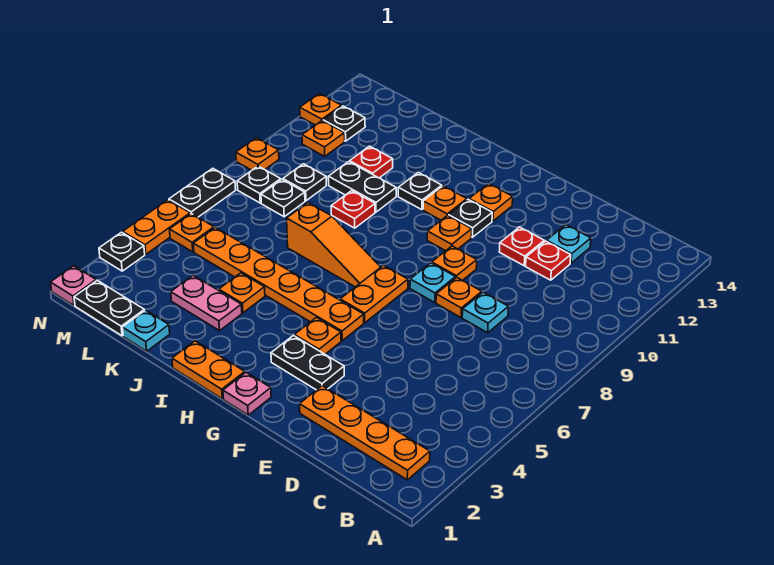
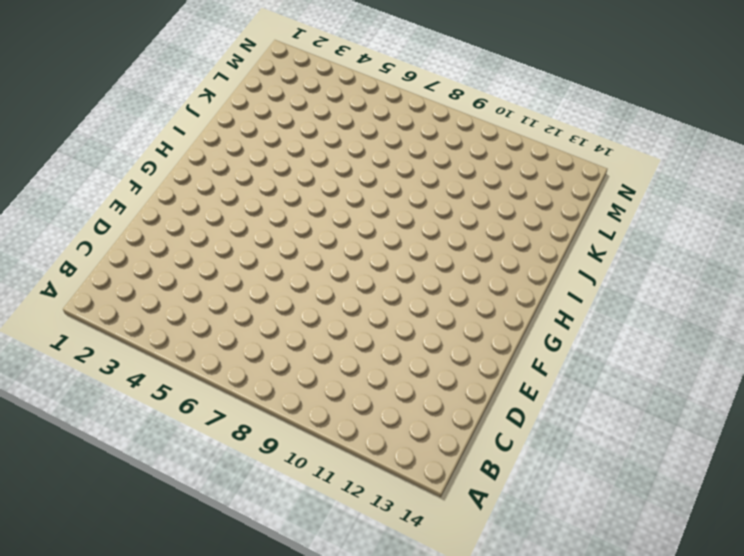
none -> orange plate B2:E2 level 1
none -> cyan plate D8 level 1
none -> red plate D11 level 1
none -> cyan plate D12 level 1

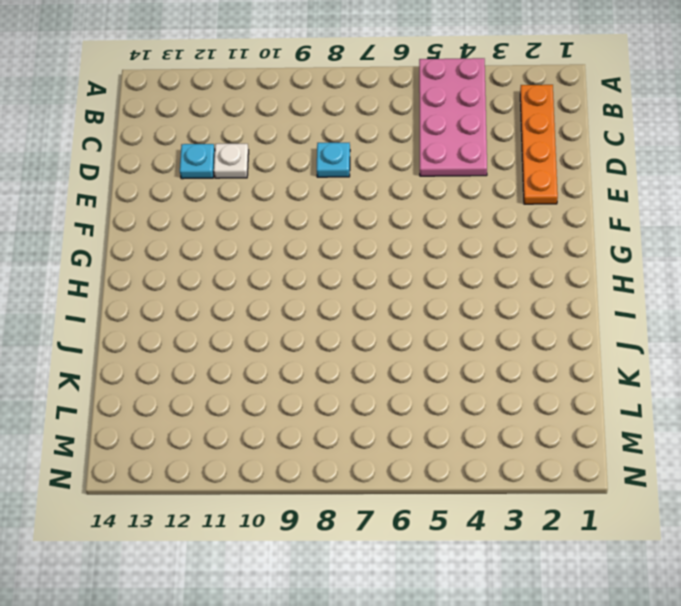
pink plate A4:D5 level 1 -> none
white plate D11 level 1 -> red plate D11 level 1
none -> orange plate E8 level 1
none -> red plate E11 level 1
none -> black plate F3:G3 level 1
none -> cyan plate F8 level 1

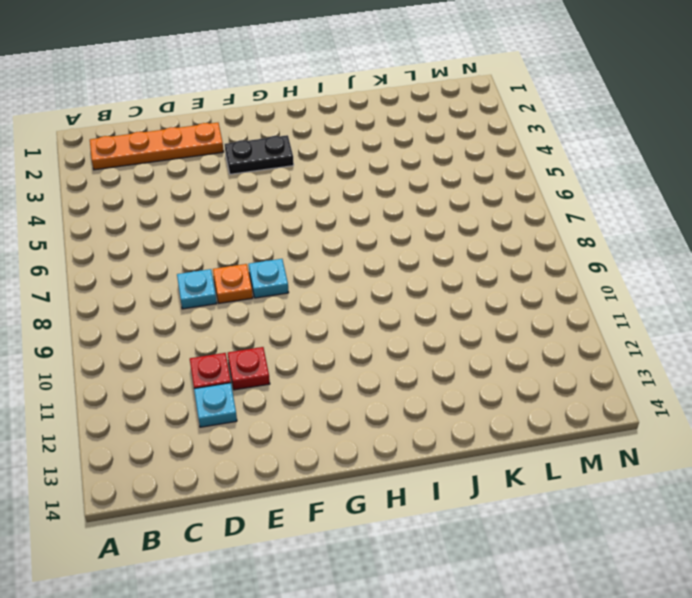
none -> orange plate F9 level 1
none -> pink plate G1 level 1
none -> orange plate G4 level 1
none -> orange plate G5:L5 level 1

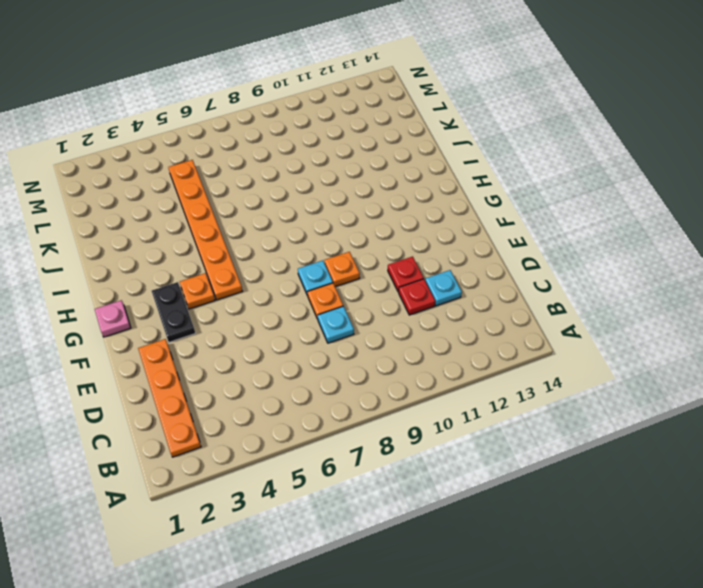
none -> orange plate G6:G7 level 1
none -> orange plate G10 level 1
none -> black plate G11 level 1
none -> orange plate G12 level 1

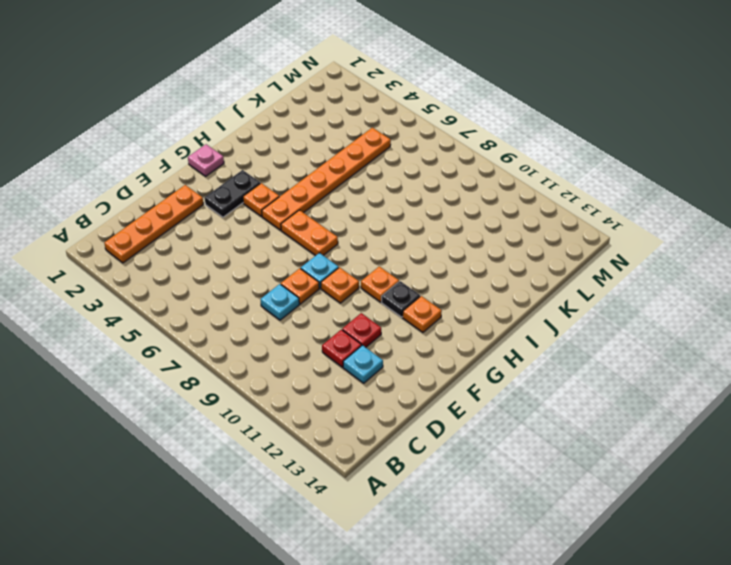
none -> orange plate H1:I1 level 1
none -> orange slope H7:J7 level 1 top J
none -> orange plate H11 level 1
none -> black plate I11 level 1

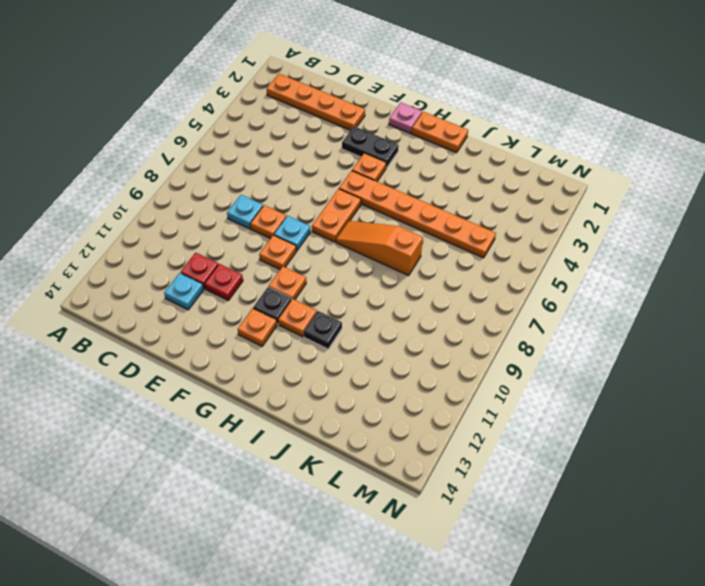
none -> pink plate J3:K3 level 1
none -> orange plate J4 level 1
none -> red plate J9 level 1
none -> black plate J10:K10 level 1

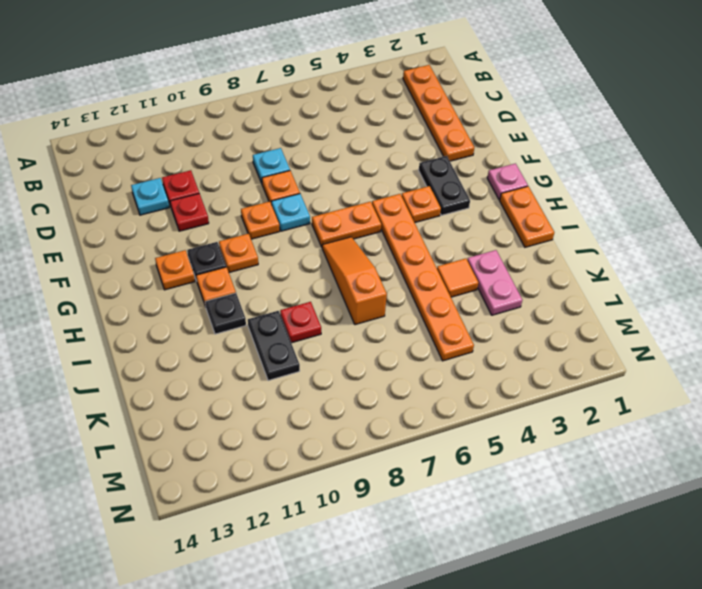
orange tile J4 level 1 -> orange plate J4 level 1
none -> cyan plate K1 level 1
none -> red plate K11 level 1
none -> black plate L1:M1 level 1
none -> black plate L8 level 1

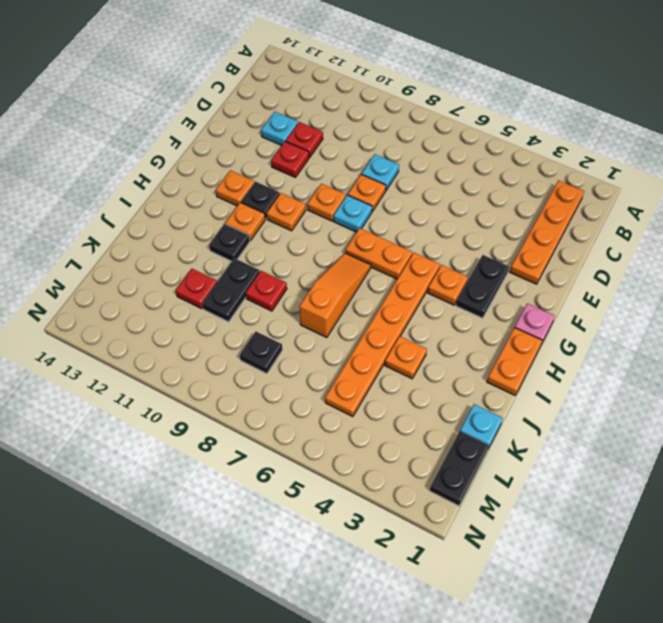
none -> pink plate J3:K3 level 1
none -> black plate L9 level 1
none -> orange plate M5 level 1
none -> black plate M8 level 1

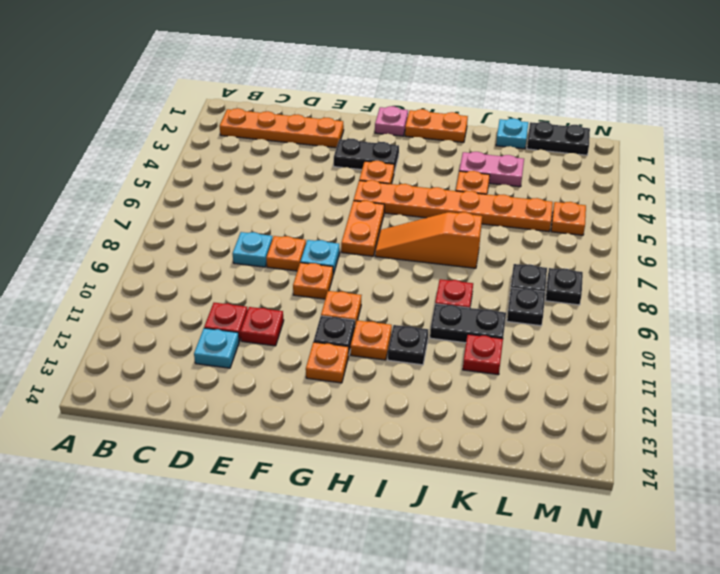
none -> orange plate M11 level 1
none -> black plate M12 level 1
none -> pink plate N1 level 1
none -> black plate N3 level 1

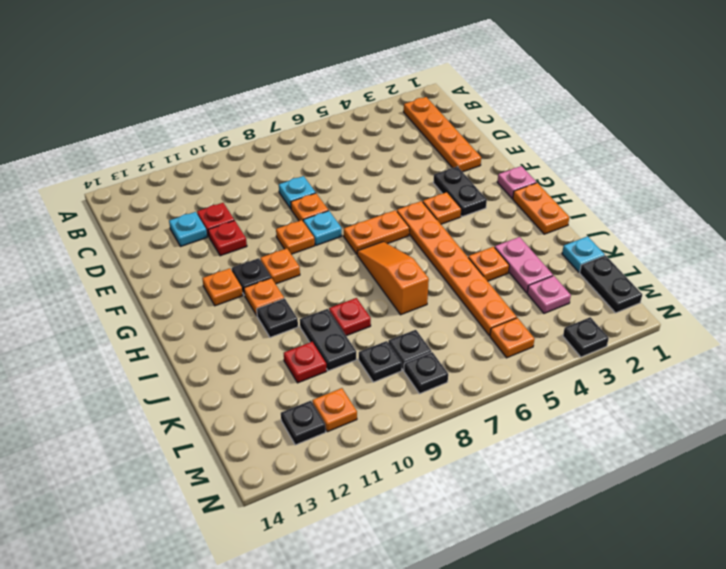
pink plate L3 level 1 -> pink plate N1 level 1
none -> orange plate N4:N5 level 1
none -> black plate N6:N7 level 1
none -> orange plate N9 level 1
none -> orange plate N12 level 1

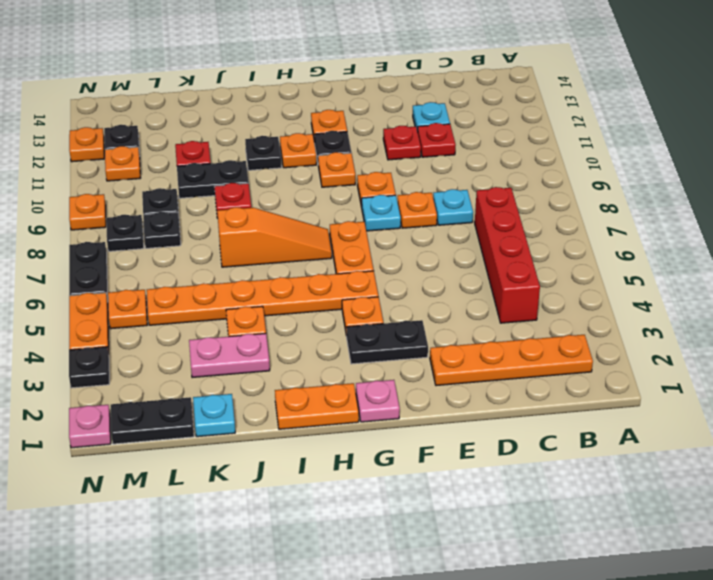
red brick C4:C7 level 1 -> none

